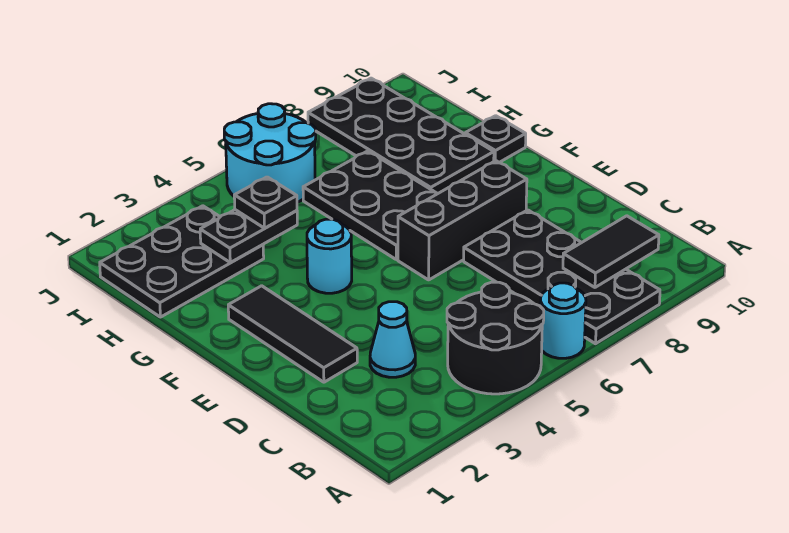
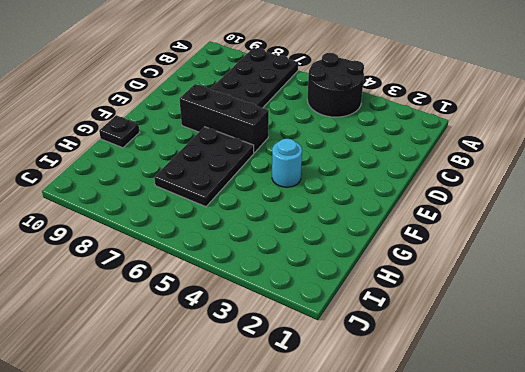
none -> cyan round brick A6 level 1
none -> cyan cone C3 level 1
none -> black tile D2:F2 level 1

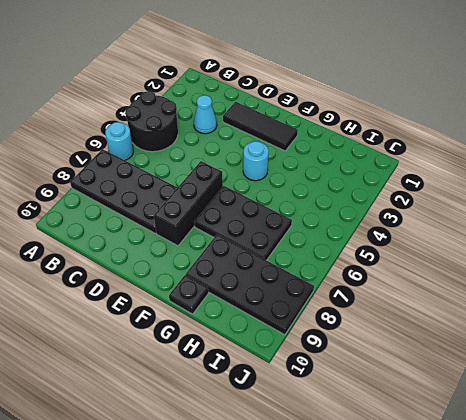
none -> black plate H1:I3 level 1
none -> cyan round brick I5:J6 level 1
none -> black tile B8:B9 level 2

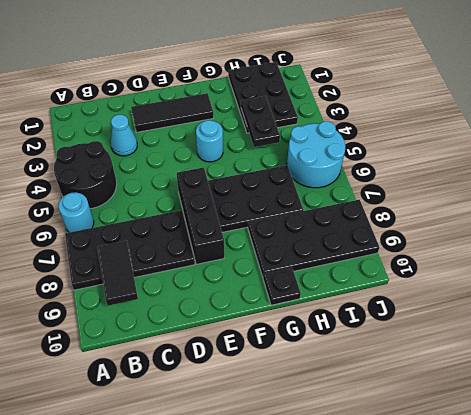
none -> black plate H4 level 3

